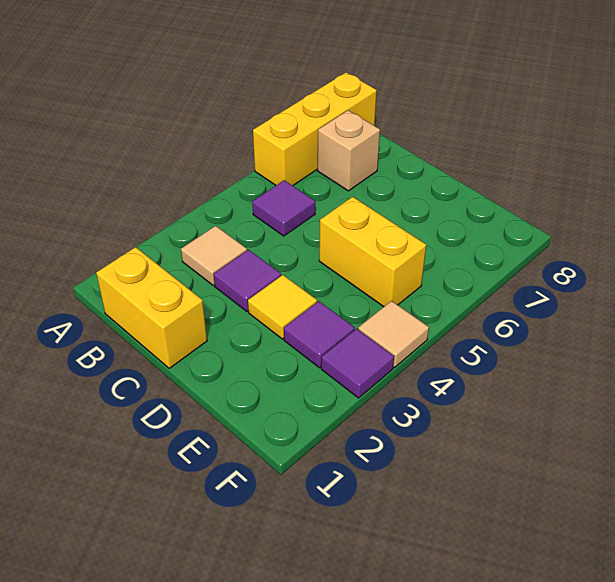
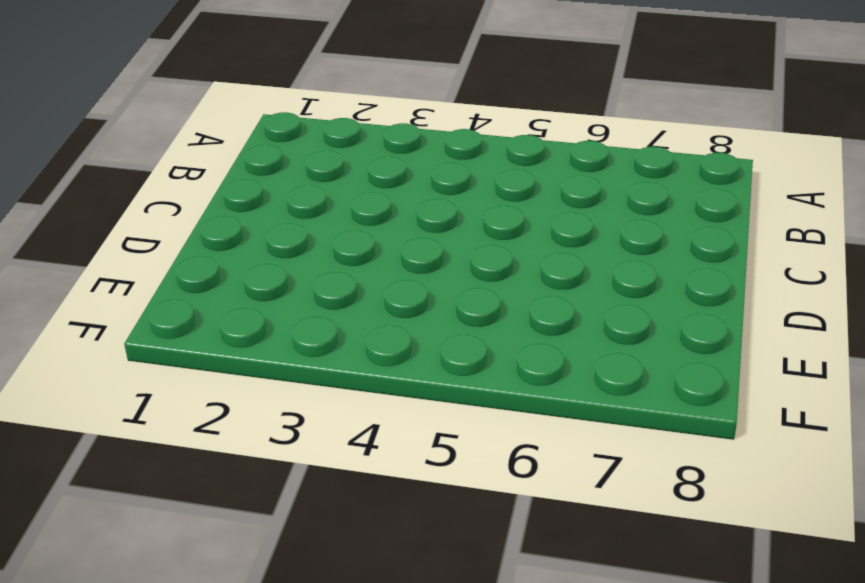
none -> yellow brick A6:A8 level 1
none -> yellow brick B1:C1 level 1

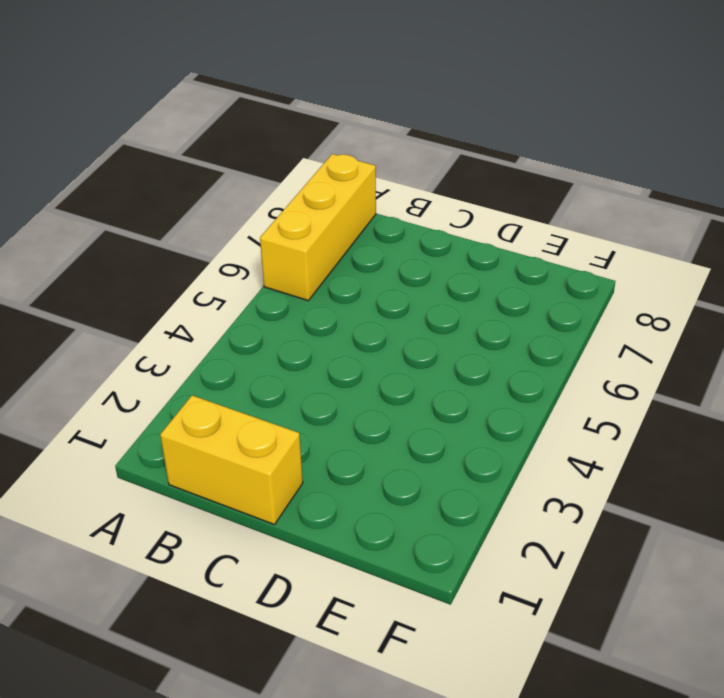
none -> tan tile B3 level 1
none -> purple tile B5 level 1

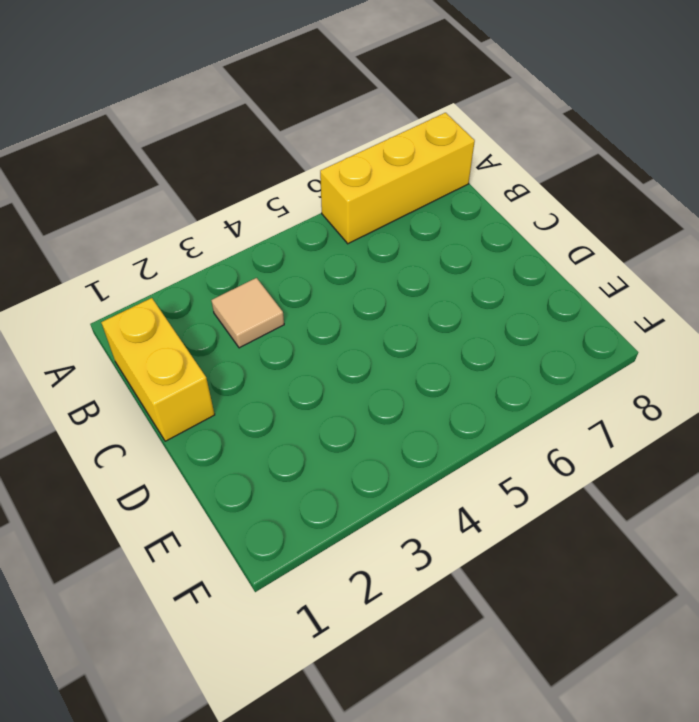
none -> purple tile B5 level 1
none -> tan brick B7 level 1

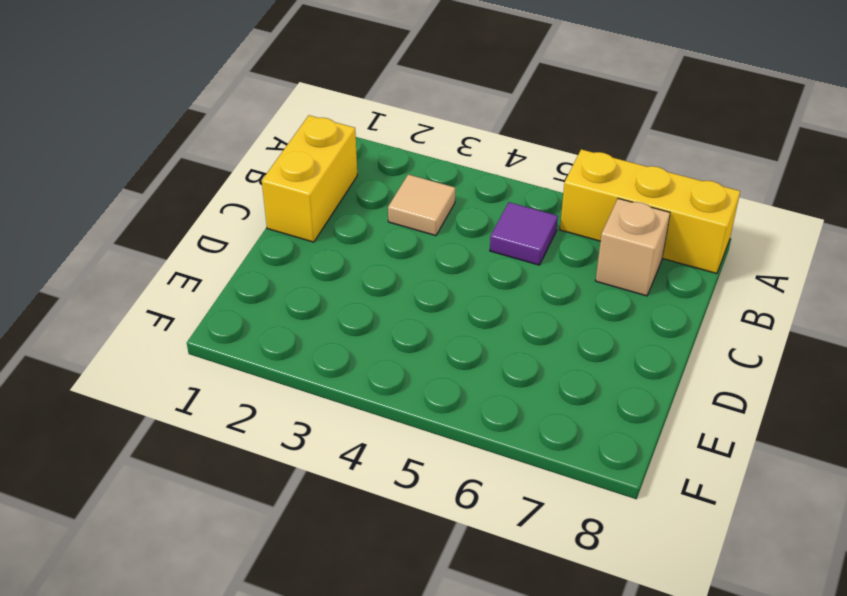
none -> purple tile C3 level 1
none -> yellow tile D3 level 1

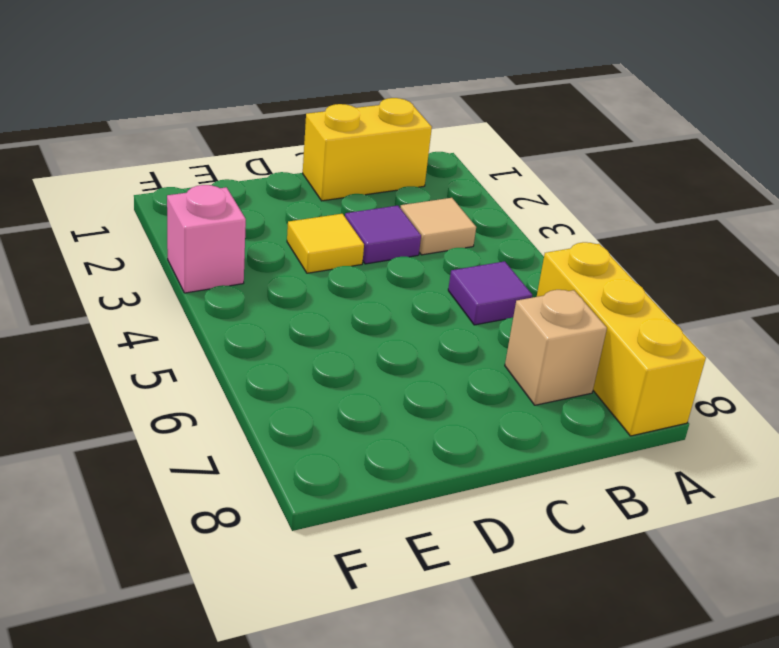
pink brick F3 level 1 -> purple tile F3 level 1
none -> yellow brick D5:E5 level 1
none -> purple tile E3 level 1

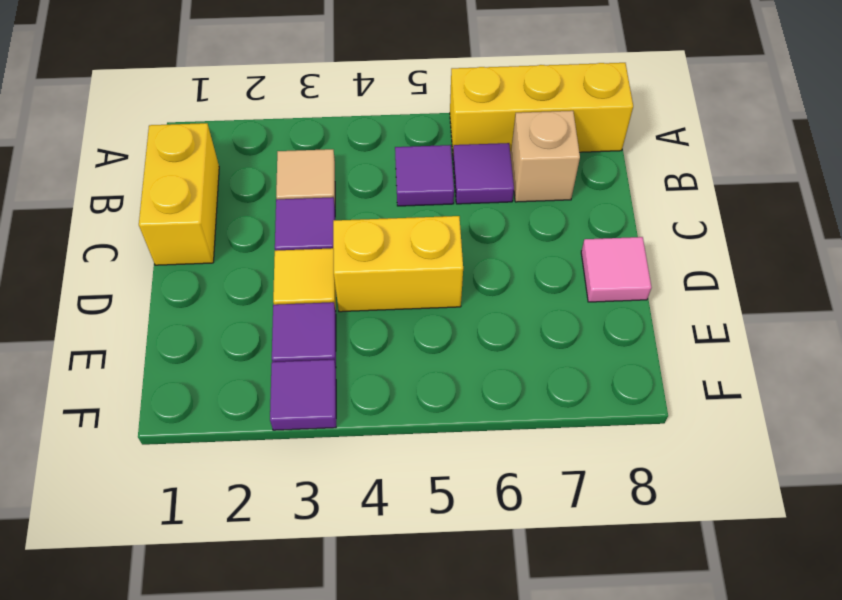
purple tile B6 level 1 -> none
yellow brick D4:D5 level 1 -> yellow brick D5:E5 level 1
pink tile D8 level 1 -> none
none -> tan tile F4 level 1

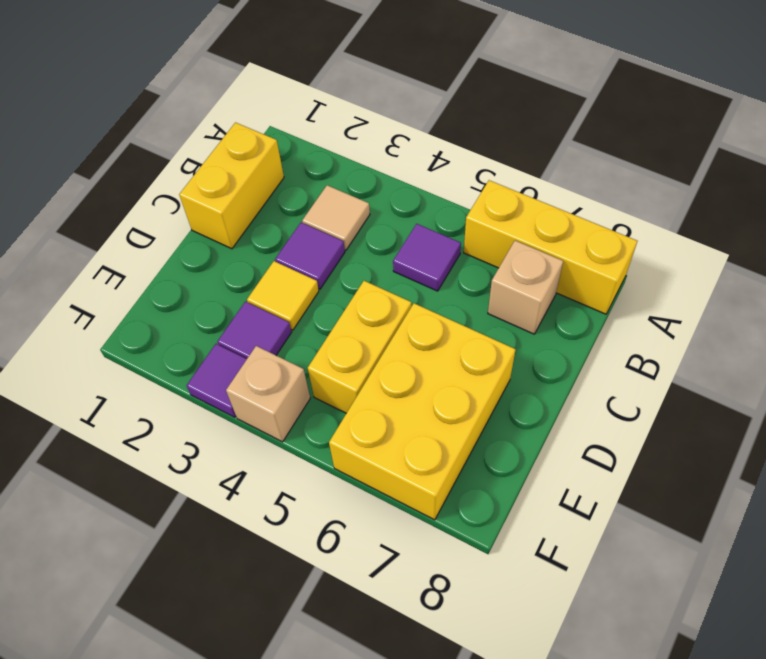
yellow brick D6:F7 level 1 -> none
tan brick F4 level 1 -> tan tile F4 level 1

